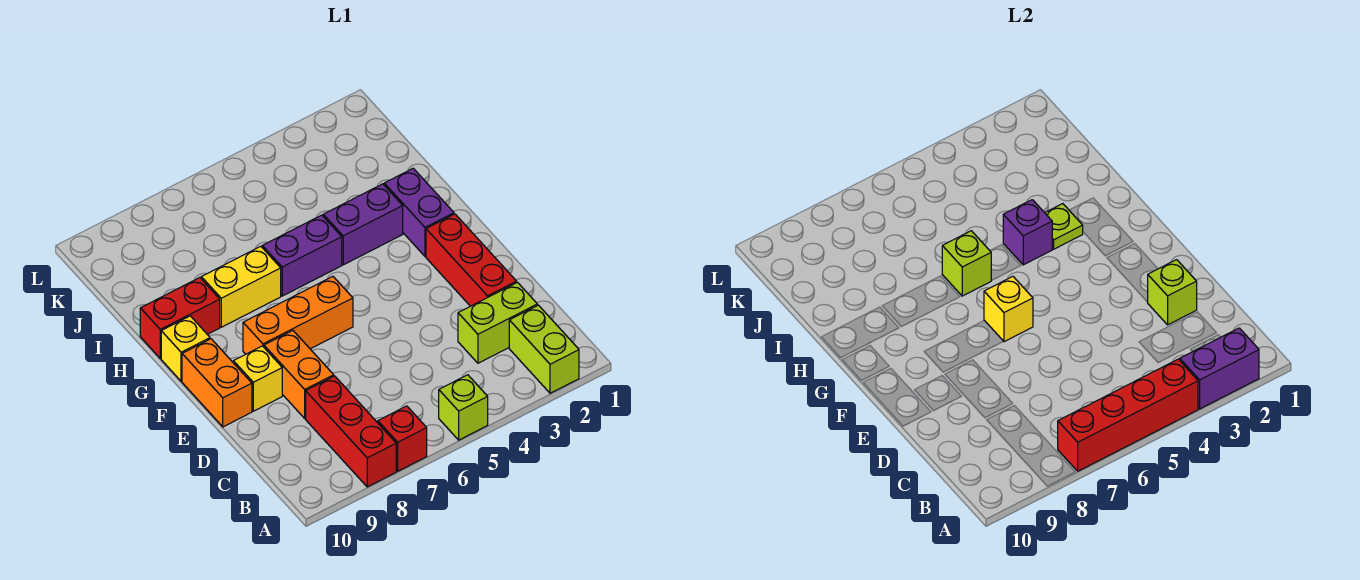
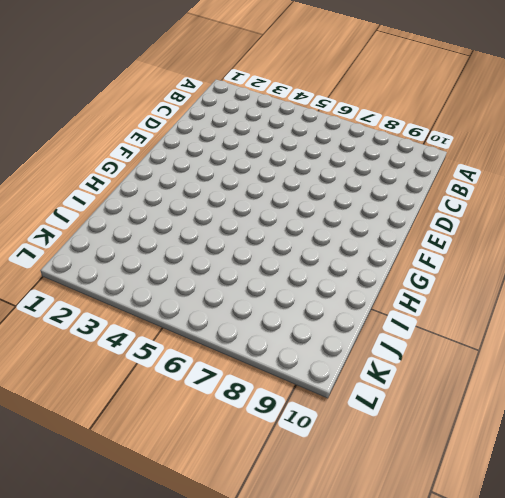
none -> lime brick A2:B2 level 1
none -> lime brick A5 level 1
none -> red brick A7 level 1

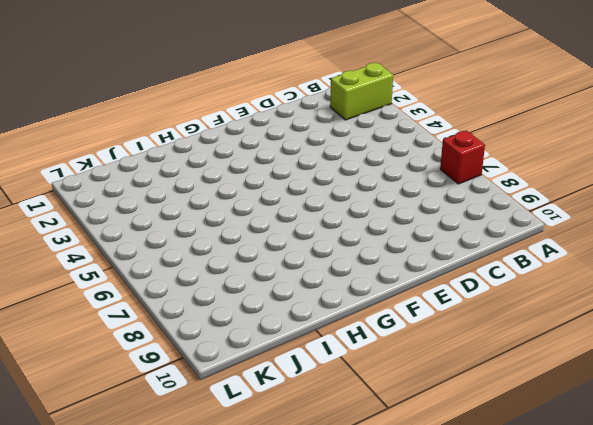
none -> lime brick A5 level 1
none -> red brick A8:C8 level 1
none -> lime brick C2:C3 level 1

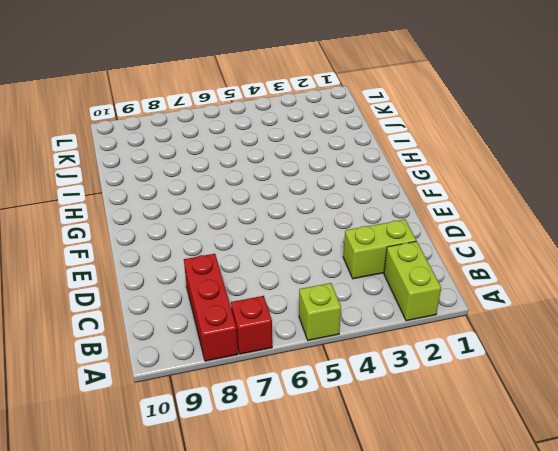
none -> red brick D2:F2 level 1
none -> orange brick D8:E8 level 1
none -> yellow brick E9 level 1

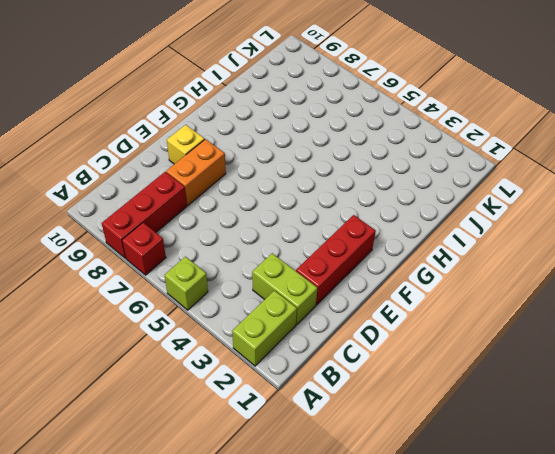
none -> orange brick E10:F10 level 1
none -> orange brick F6:F8 level 1
none -> purple brick G2:H2 level 1

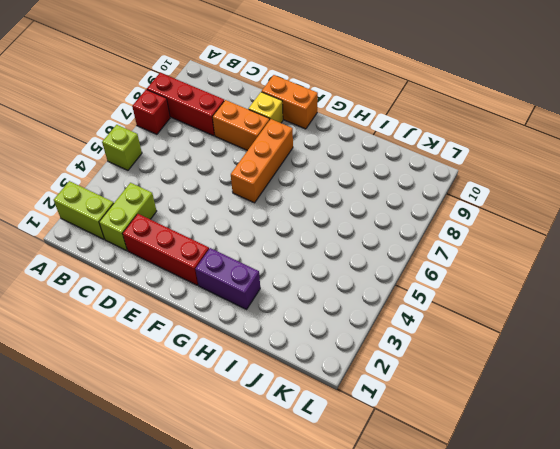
none -> yellow brick G10 level 1
none -> purple brick H3:H4 level 1
none -> purple brick H5:H6 level 1

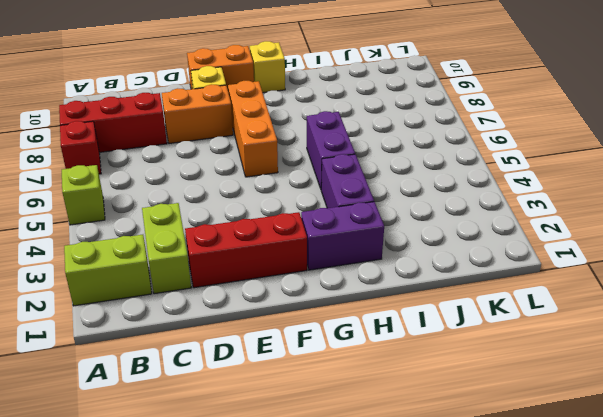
none -> yellow brick H7:H8 level 1
none -> red brick H9:H10 level 1
none -> purple brick A2:A3 level 2

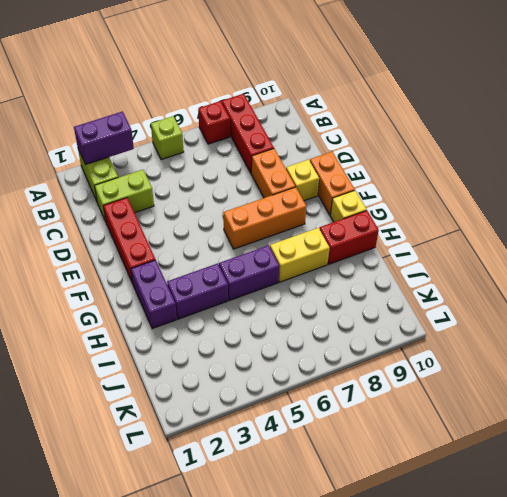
none -> red brick A4:A7 level 2
none -> lime brick D2 level 2
none -> yellow brick F6 level 2

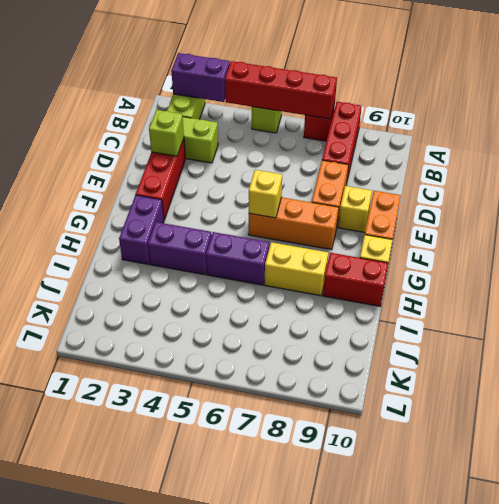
none -> lime plate H3 level 2
none -> purple brick H4 level 2
none -> lime brick H6 level 2

